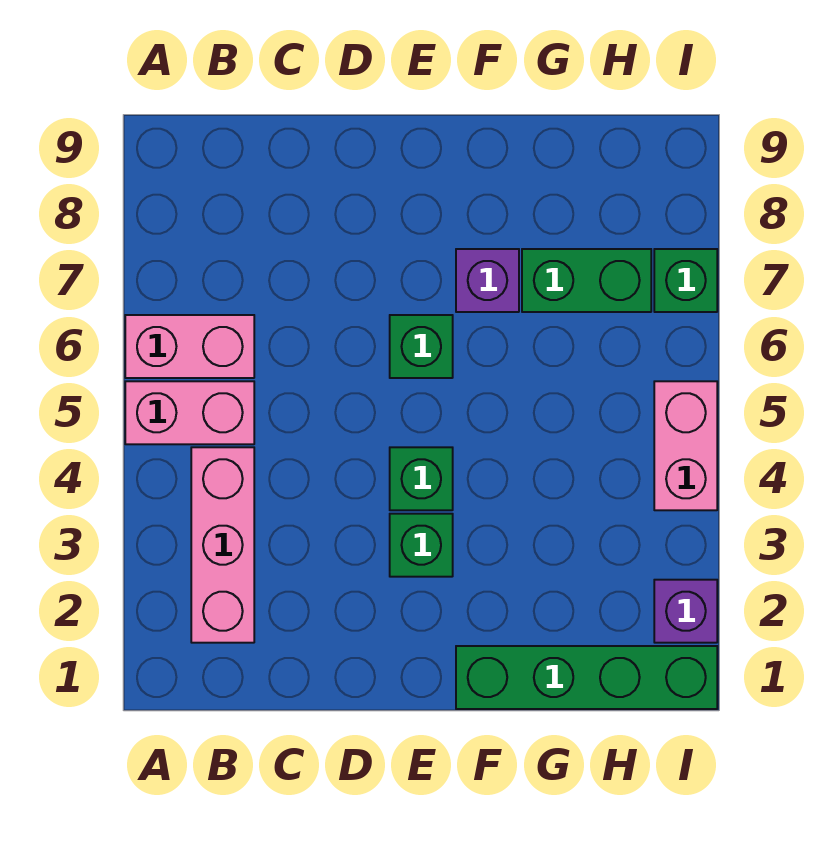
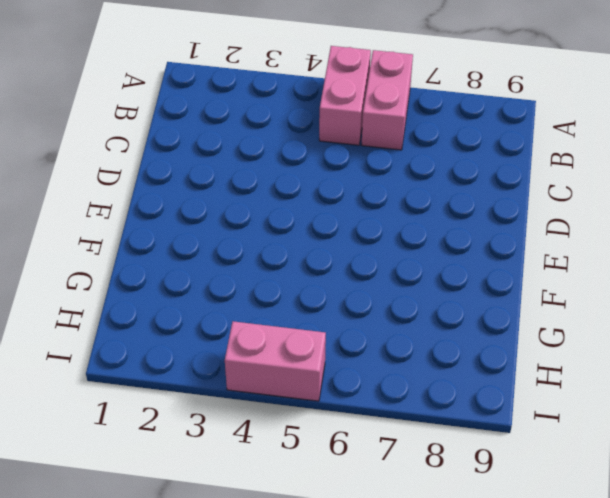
none -> pink brick B2:B4 level 1
none -> green brick E3 level 1
none -> green brick E4 level 1

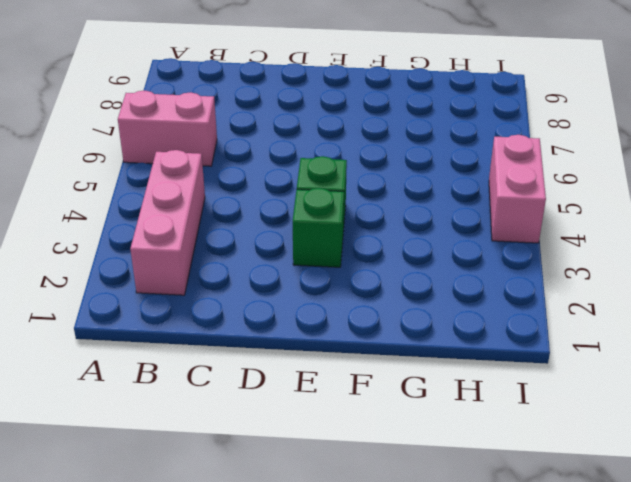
none -> pink brick A5:B5 level 1
none -> green brick E6 level 1
none -> green brick F1:I1 level 1

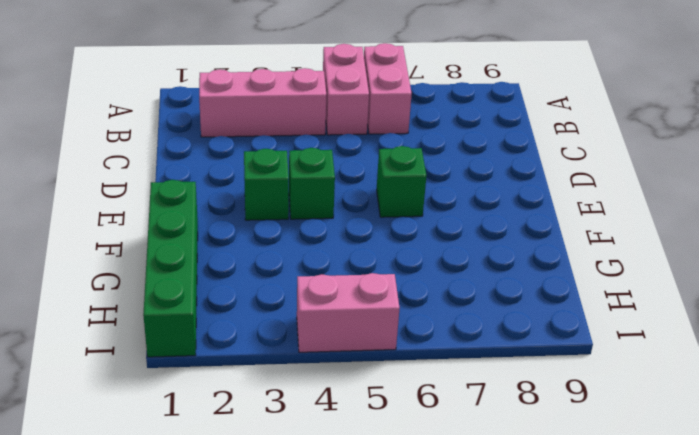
none -> purple brick F7 level 1
none -> green brick G7:H7 level 1
none -> purple brick I2 level 1

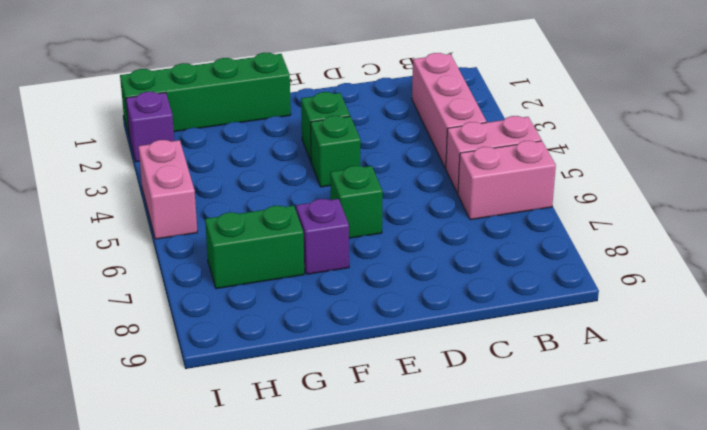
none -> green brick I7 level 1

